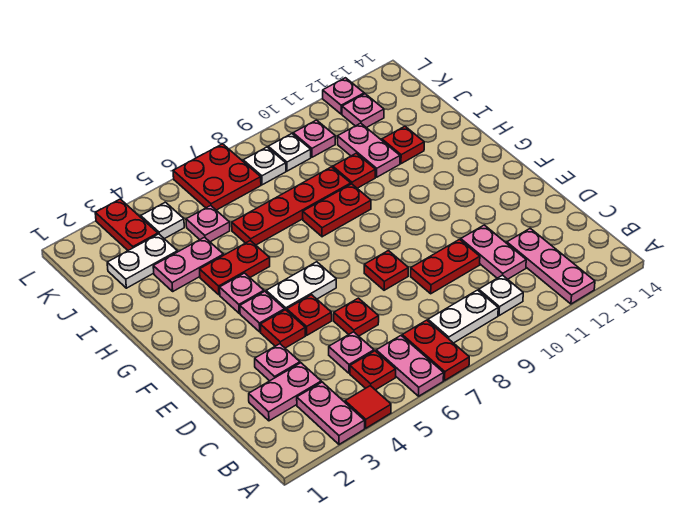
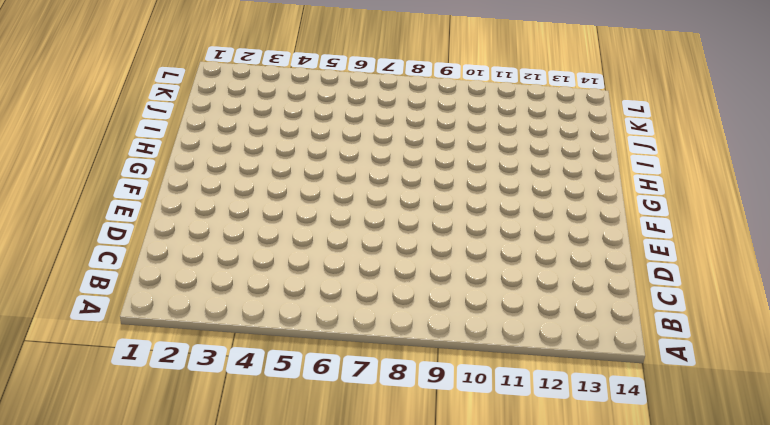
none -> pink plate A3:B3 level 1
none -> red tile A4 level 1
none -> pink plate A6:B6 level 1
none -> red plate A7:B7 level 1

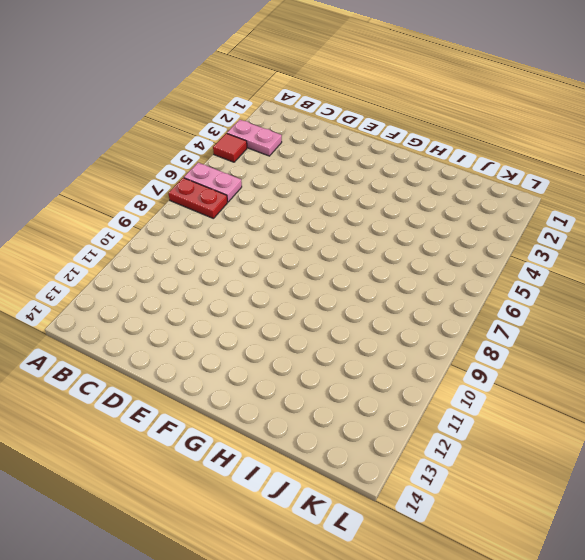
none -> pink plate A12:C12 level 1
none -> red plate B5 level 1
none -> white plate B8:B9 level 1
none -> white plate B10 level 1

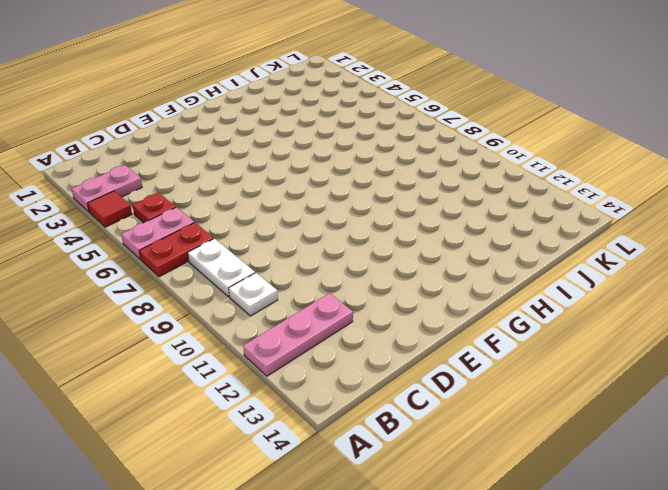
none -> pink plate C2:C3 level 1
none -> pink plate C5 level 1
none -> pink plate C11:D11 level 1
none -> pink plate D3 level 1

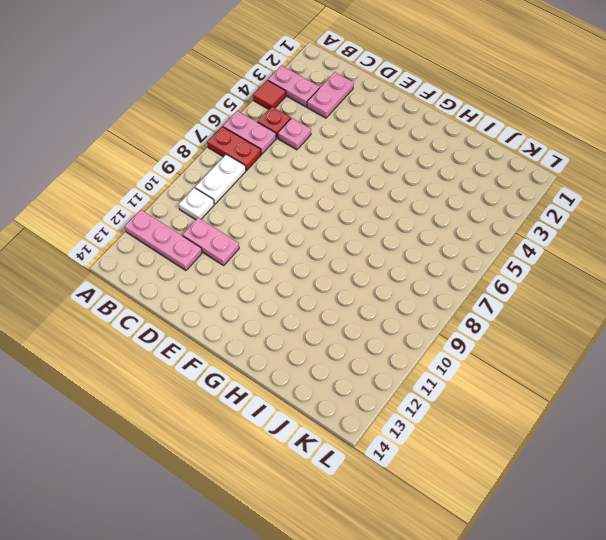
none -> pink plate D3 level 1
none -> red plate D6 level 1
none -> red plate D9:D10 level 1
none -> red plate E4 level 1

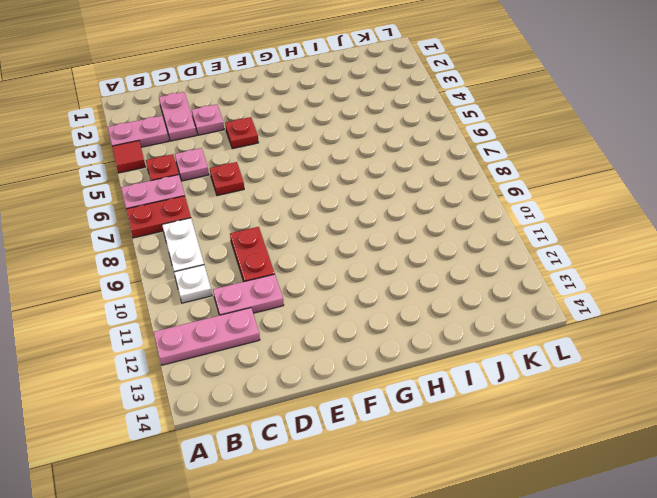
none -> red plate E5 level 1
none -> red plate E8 level 1
none -> pink plate F4 level 1
none -> white plate F5:F6 level 1

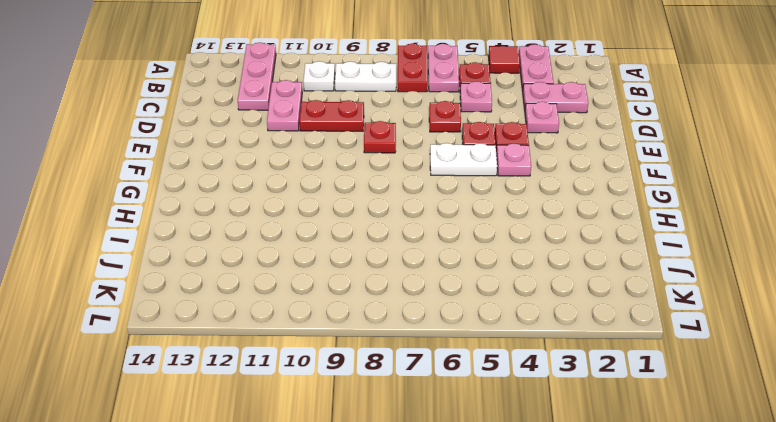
none -> pink plate G4 level 1
none -> red plate H4:H5 level 1
none -> red plate H8:H9 level 1
none -> pink plate I3:I4 level 1

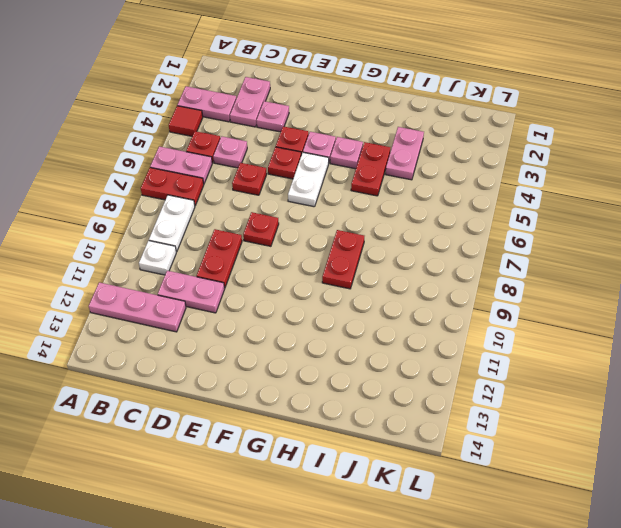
none -> red plate I6:I9 level 1
none -> red plate I10 level 1
none -> pink plate I11:J11 level 1
none -> red plate I12 level 1

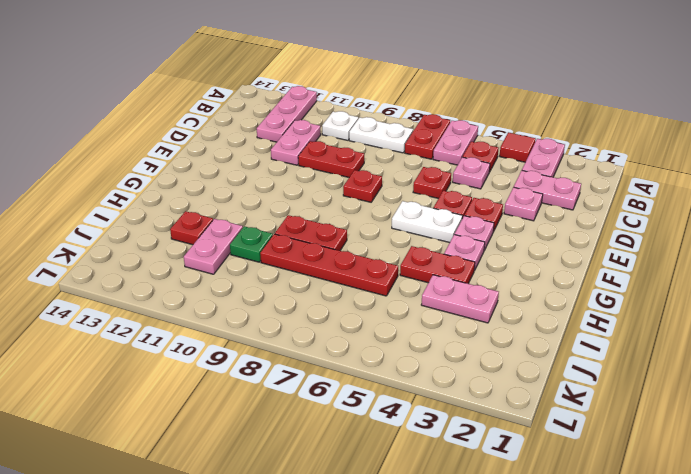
green plate I10 level 1 -> red plate I10 level 1
none -> white plate J2:J3 level 1
none -> pink plate J5 level 1
none -> red plate K3:L3 level 1
none -> white plate K4 level 1

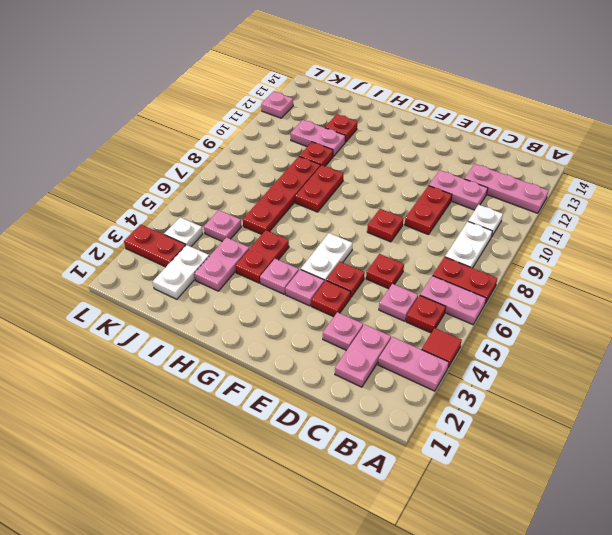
none -> red plate K6:L7 level 1
none -> white plate K8 level 1
none -> white plate K9 level 1
none -> pink plate K10 level 1

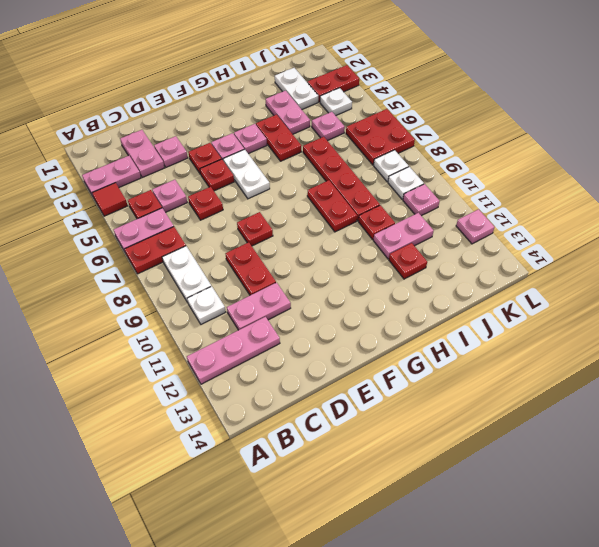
none -> pink plate K12 level 1

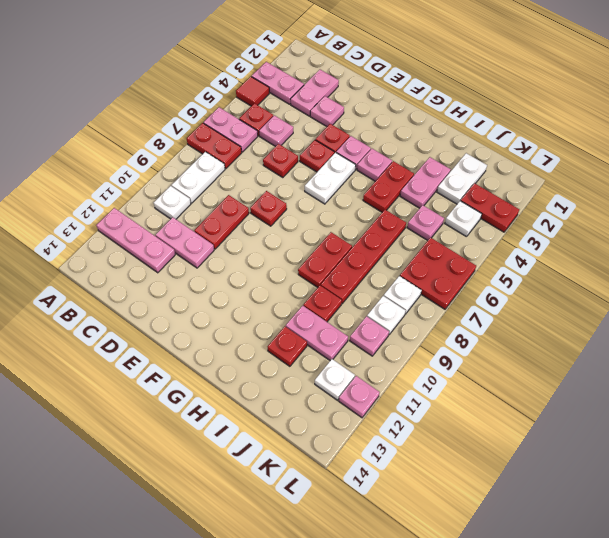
white plate K12 level 1 -> pink plate K12 level 1

